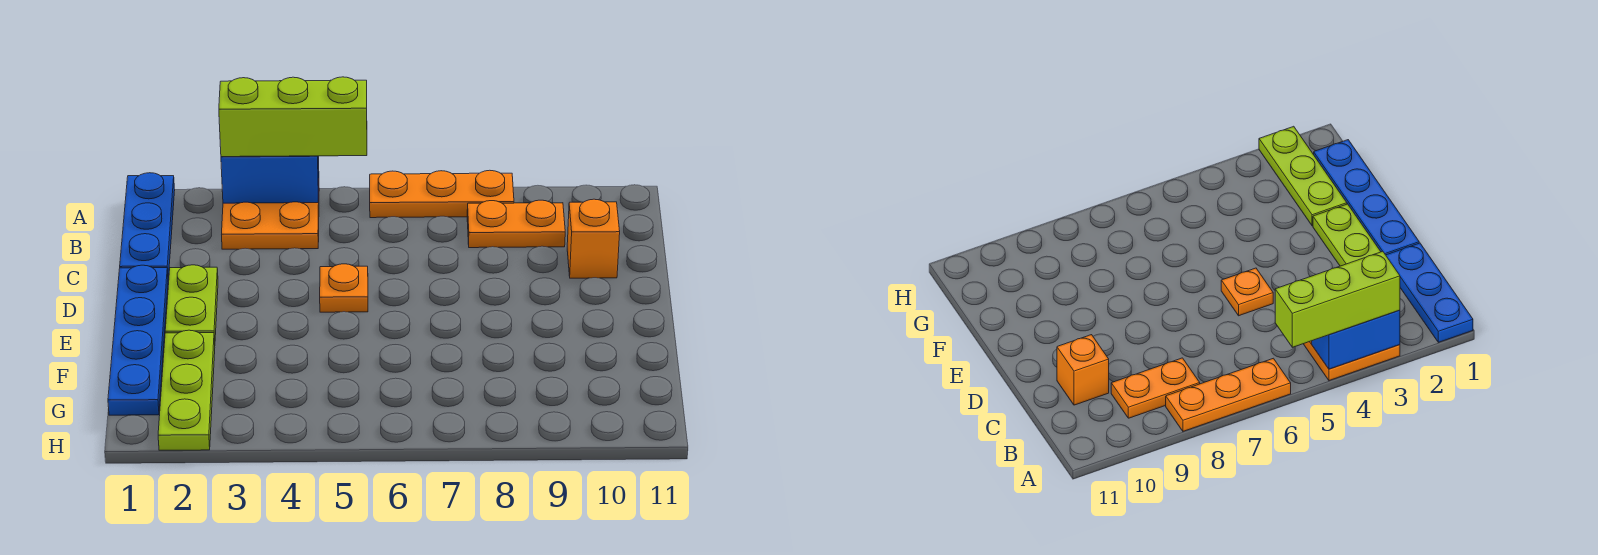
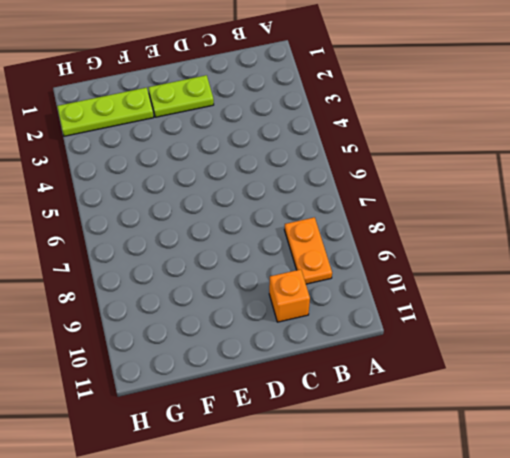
none -> blue plate A1:C1 level 1
none -> orange plate A3:B4 level 1

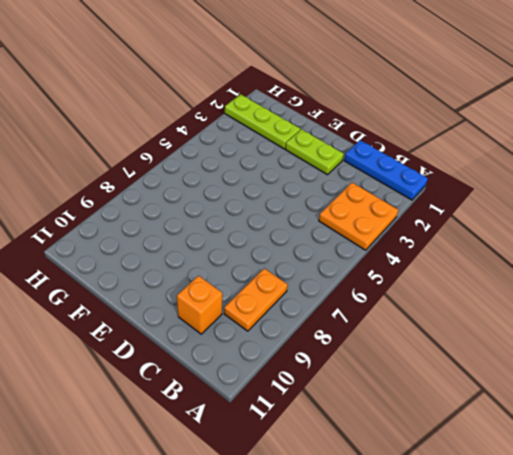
none -> orange plate A6:A8 level 1
none -> blue plate D1:G1 level 1

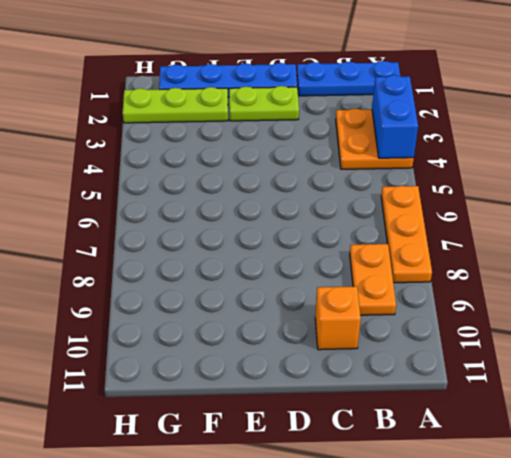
none -> orange plate D5 level 1
none -> lime brick A3:A5 level 3

